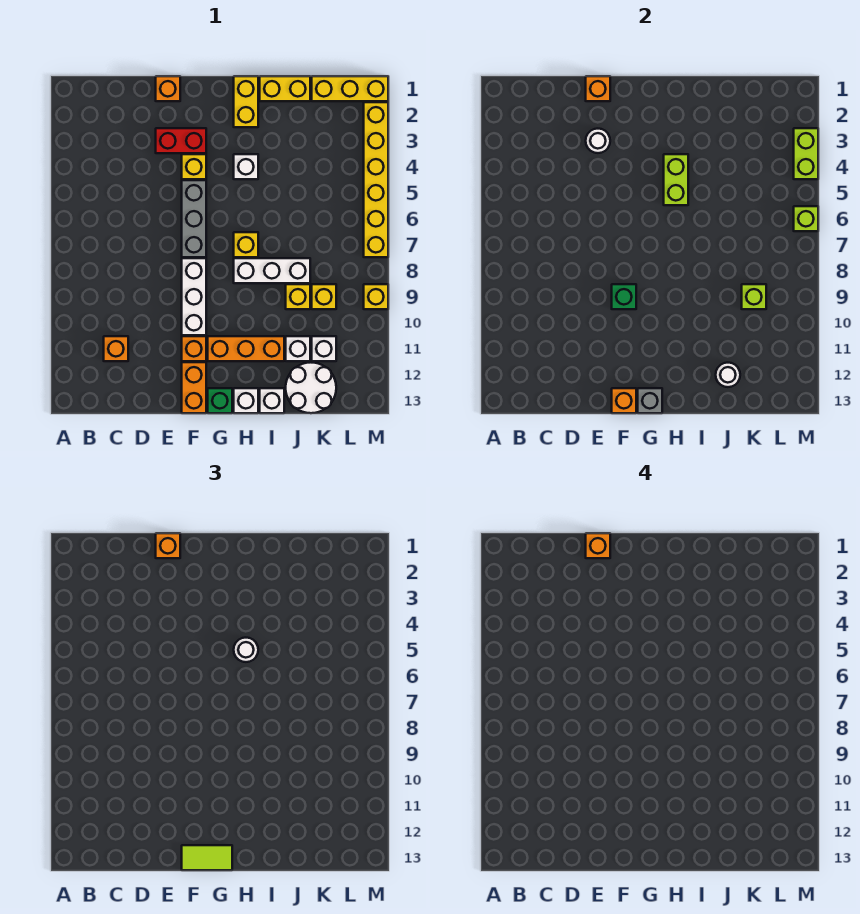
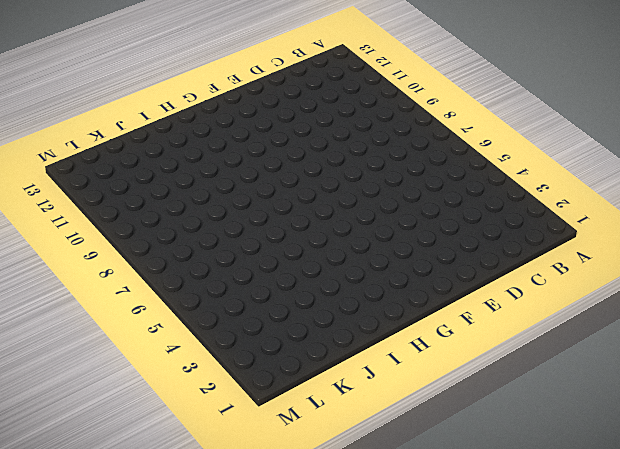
none -> orange brick C11 level 1
none -> orange brick E1 level 1
none -> red brick E3:F3 level 1
none -> yellow brick F4 level 1

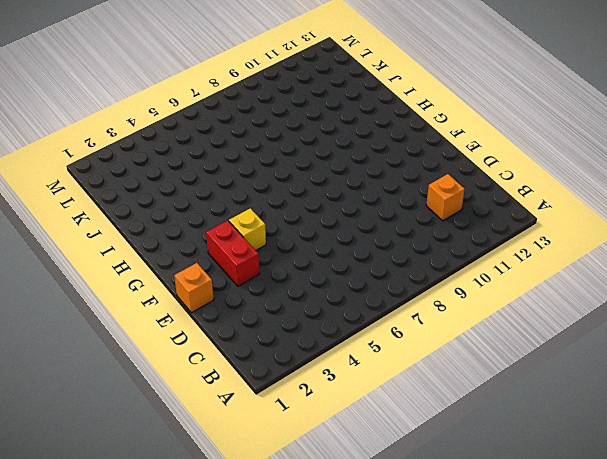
none -> grey brick F5:F7 level 1
none -> white brick F8:F10 level 1
none -> orange brick F11 level 1
none -> orange brick F12:F13 level 1

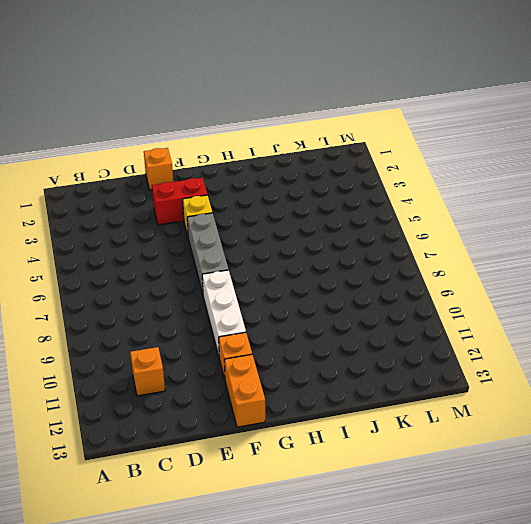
none -> orange brick G11:I11 level 1
none -> green brick G13 level 1
none -> yellow brick H1:H2 level 1
none -> white brick H4 level 1

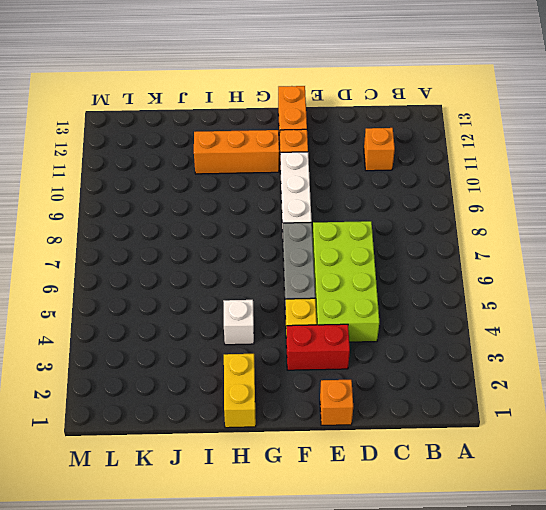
lime brick D4:E7 level 1 -> none
none -> green brick G13 level 1
none -> yellow brick H7 level 1
none -> white brick H8:J8 level 1
none -> white brick H13 level 1

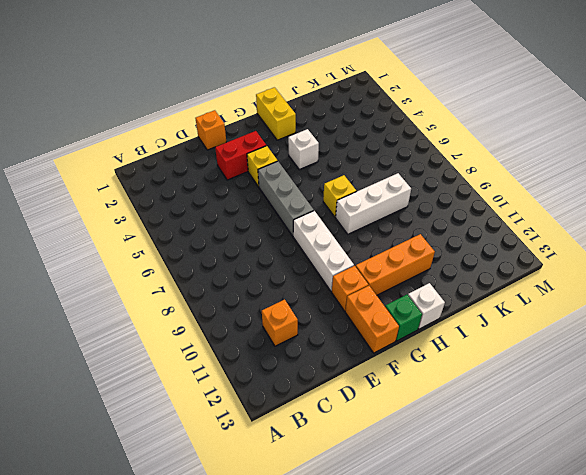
none -> yellow brick I1:J1 level 1
none -> white brick I13 level 1
none -> yellow brick J9 level 1
none -> white brick J11 level 1

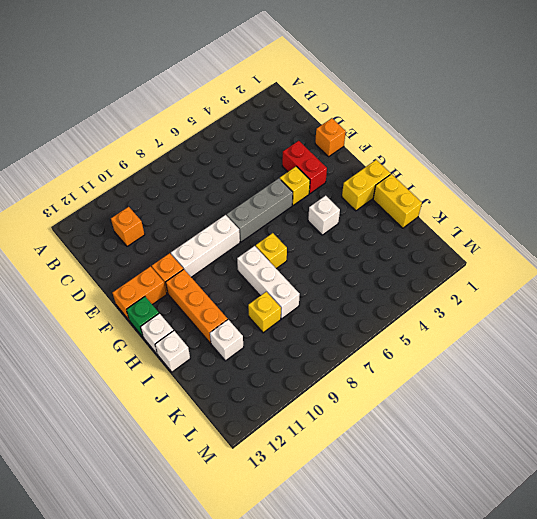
none -> white round brick J12:K13 level 1
none -> yellow brick K1:M1 level 1
none -> yellow brick K9 level 1
none -> white brick K11 level 1

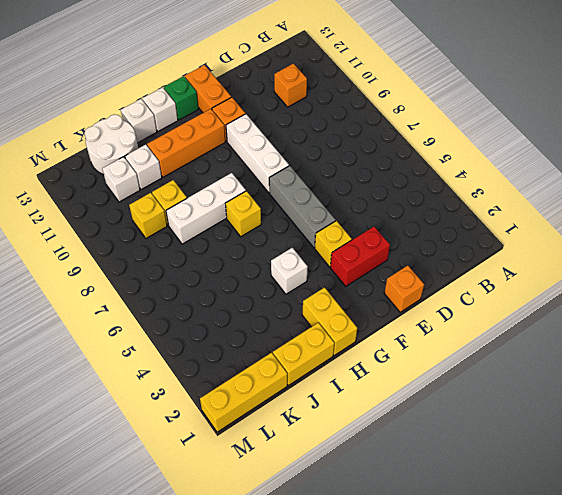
none -> yellow brick M2:M7 level 1
none -> yellow brick M9 level 1
none -> orange brick E1 level 2
none -> white round brick E3 level 2

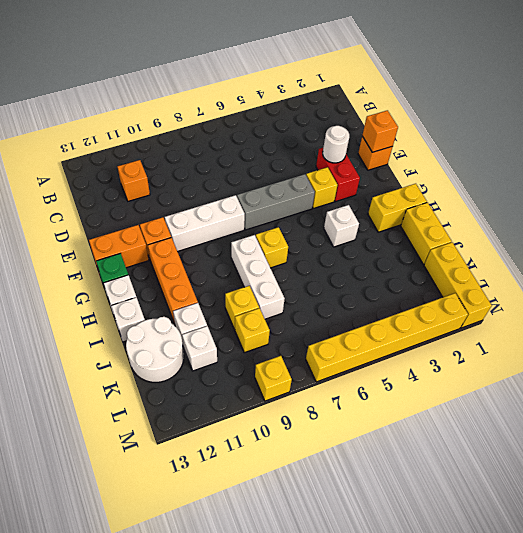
none -> green brick F9 level 2
none -> orange brick F13 level 2
none -> grey brick G13 level 2
none -> lime brick H4:H5 level 2

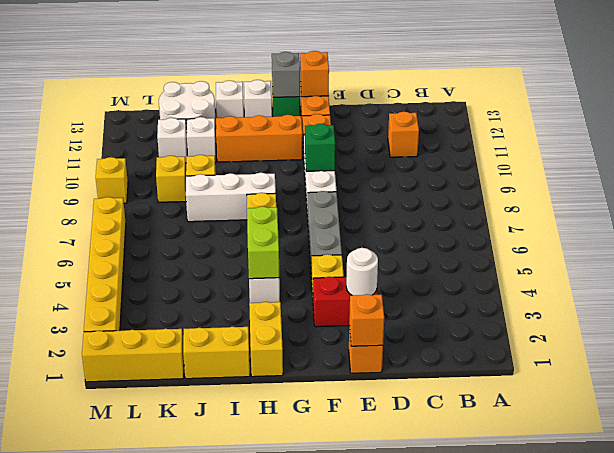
none -> white round brick J12 level 2
none -> lime brick K9 level 2
none -> lime brick M3:M4 level 2
none -> lime brick M6 level 2

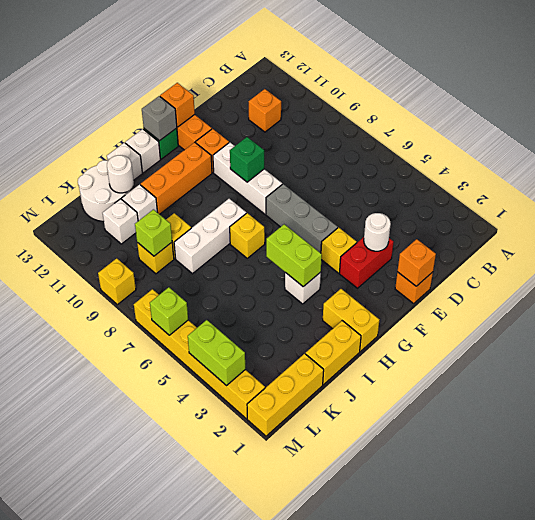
none -> orange brick E1 level 3
none -> lime tile F13:G13 level 3
none -> white round brick H5 level 3
none -> orange brick E1 level 4

